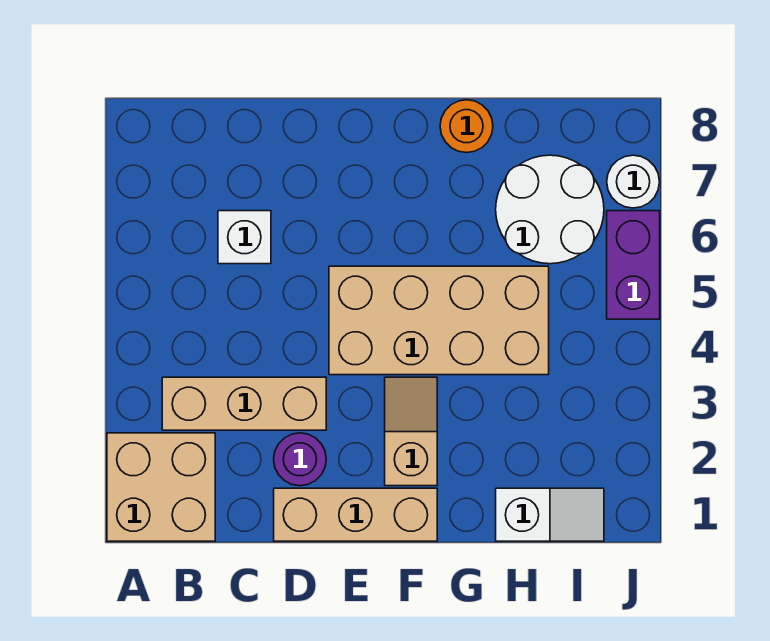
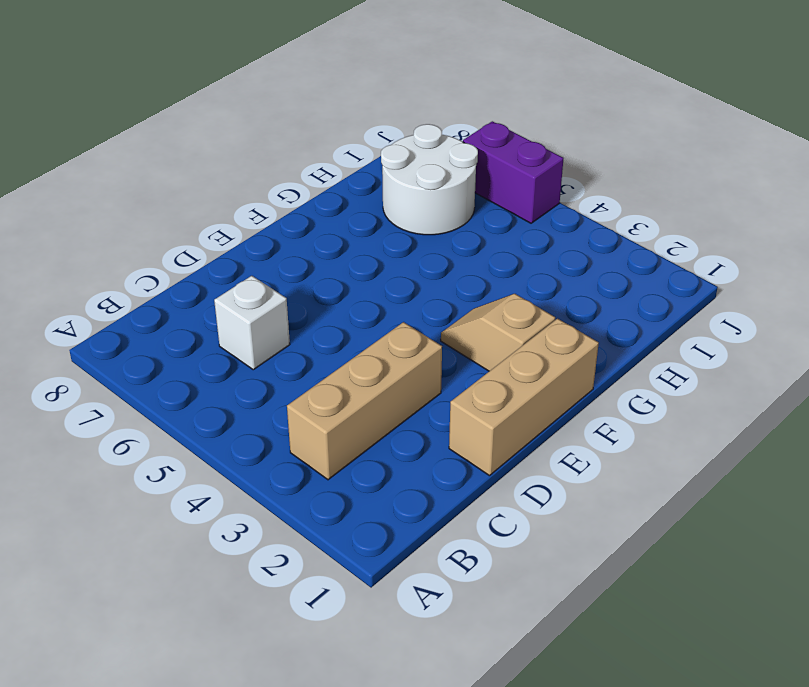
none -> tan brick A1:B2 level 1
none -> purple round brick D2 level 1
none -> tan brick E4:H5 level 1

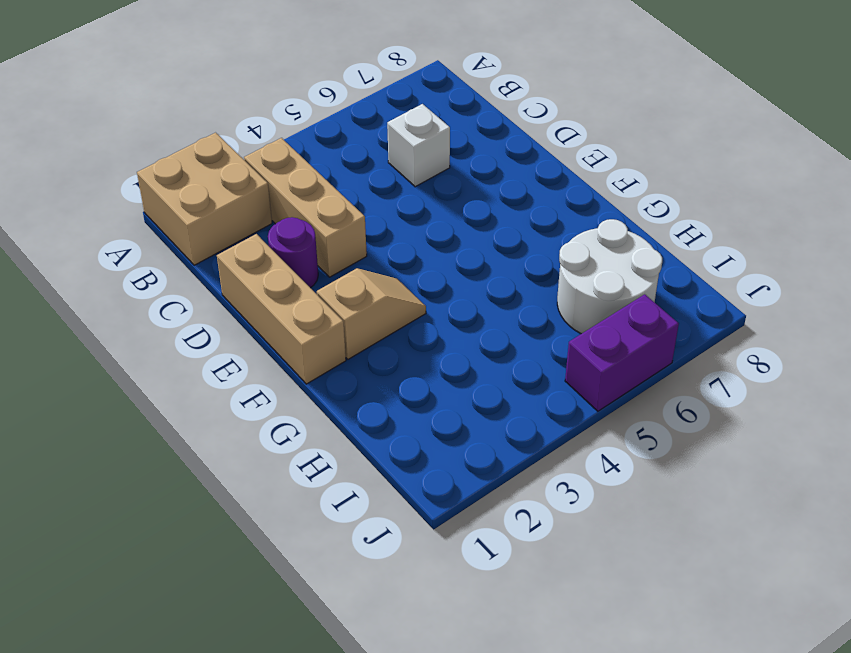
none -> tan brick E4:H5 level 1
none -> orange round brick G8 level 1
none -> white slope H1:I1 level 1 top H

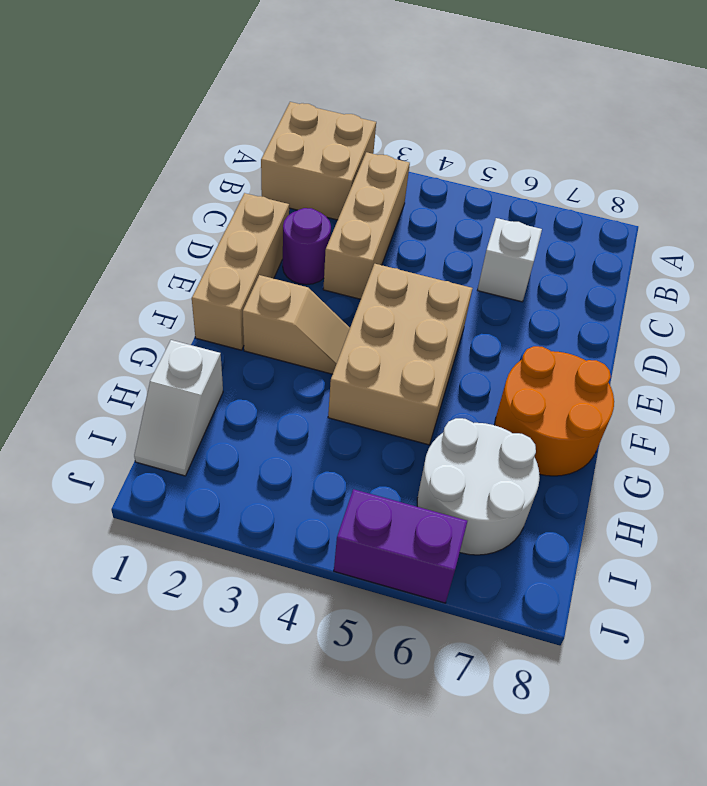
tan brick E4:G5 level 1 -> tan brick E4:H5 level 1
orange round brick F7:G8 level 1 -> orange round brick G8 level 1
none -> white round brick J7 level 1

